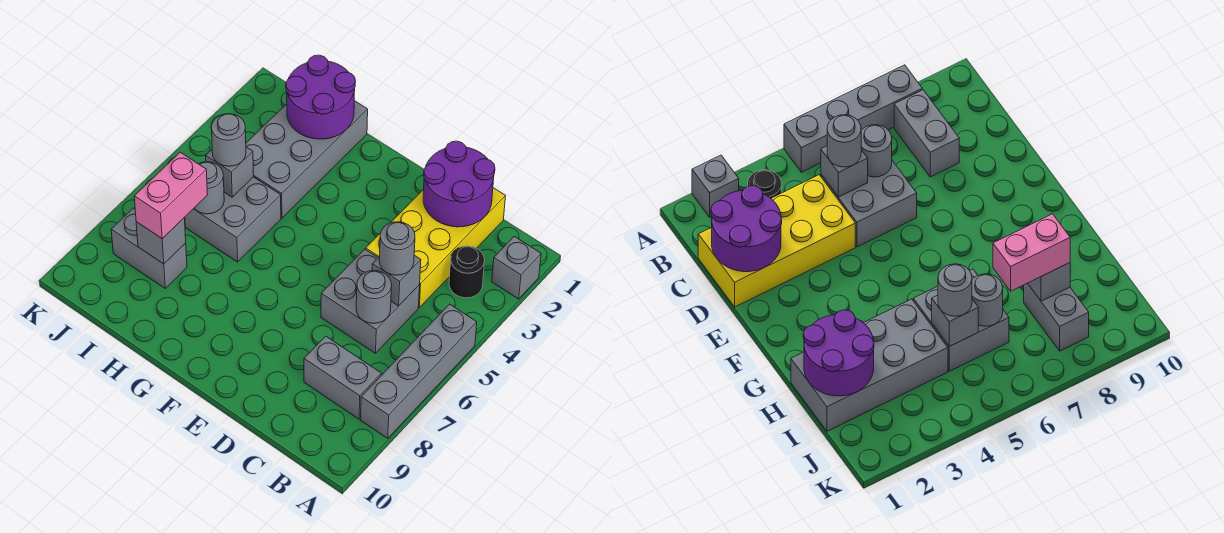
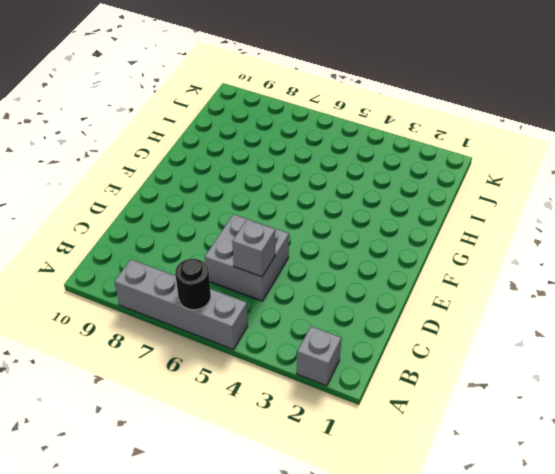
black round brick A6 level 2 -> black round brick B3 level 1
none -> grey brick B8:C8 level 1
none -> yellow brick C1:D4 level 1
none -> grey brick H1:I4 level 1

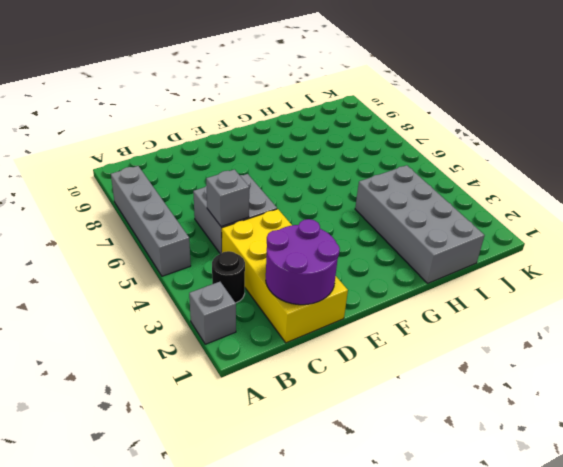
none -> grey brick B8:C8 level 1
none -> grey brick H5:I6 level 1
none -> grey brick I8:J8 level 1

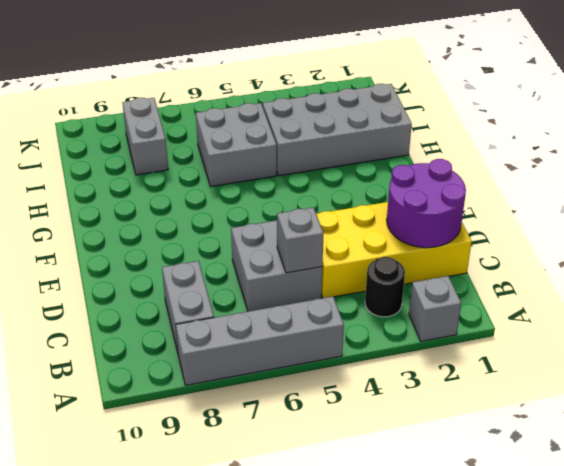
none -> grey round brick C6 level 2
none -> purple round brick H1:I2 level 2
none -> grey brick I5 level 2

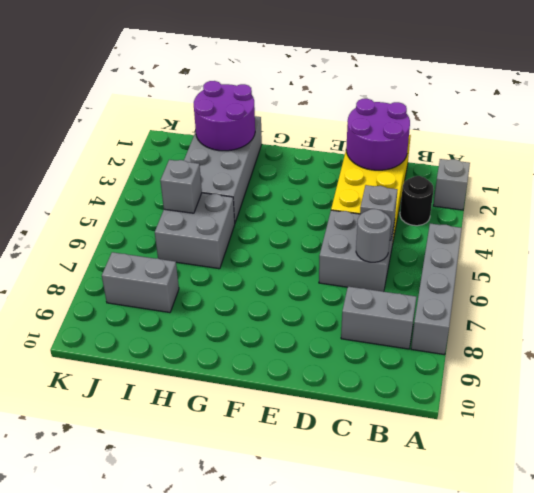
none -> grey round brick I6 level 2
none -> grey brick I8 level 2
none -> grey round brick C5 level 3

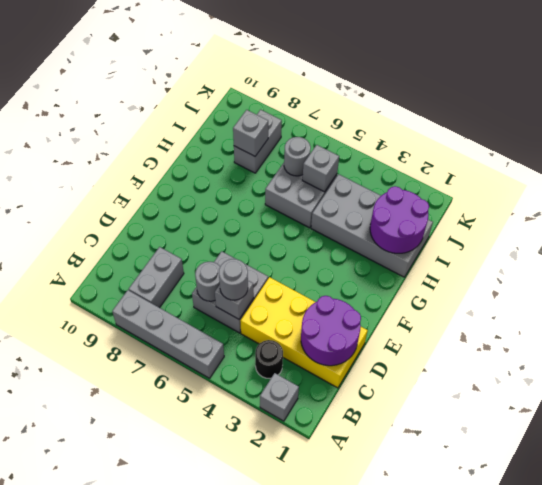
none -> grey round brick I5 level 3
none -> pink brick I7:I8 level 3

